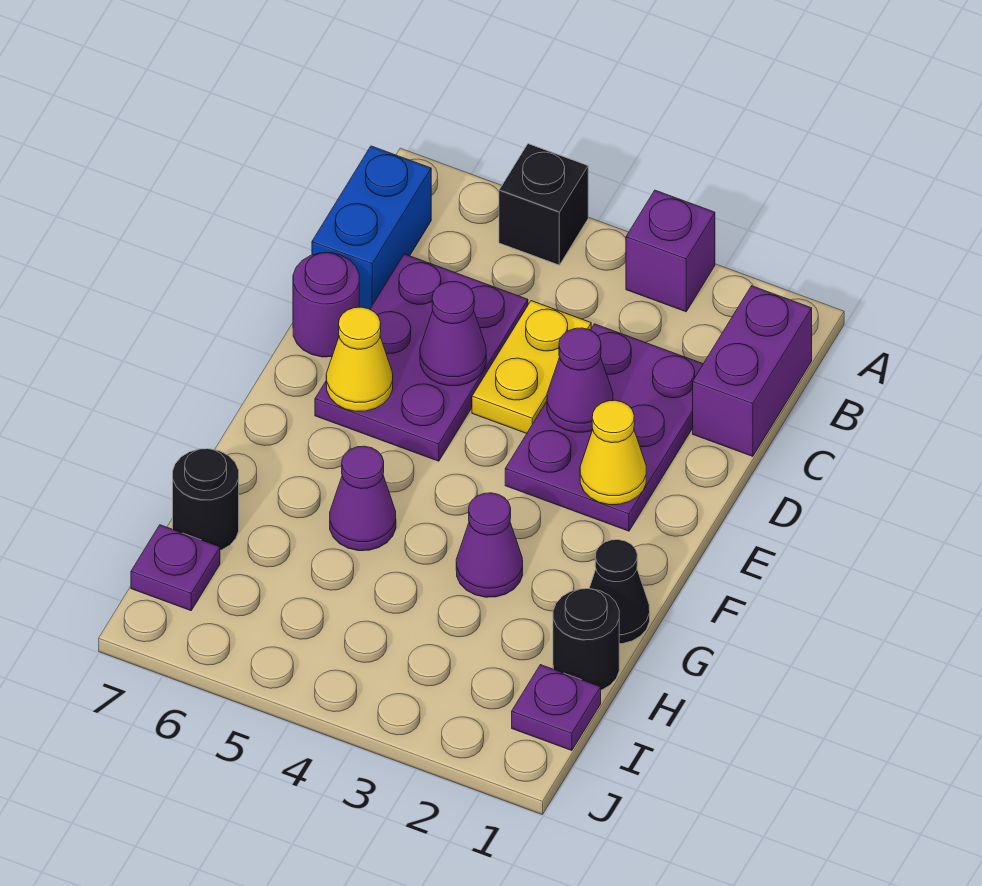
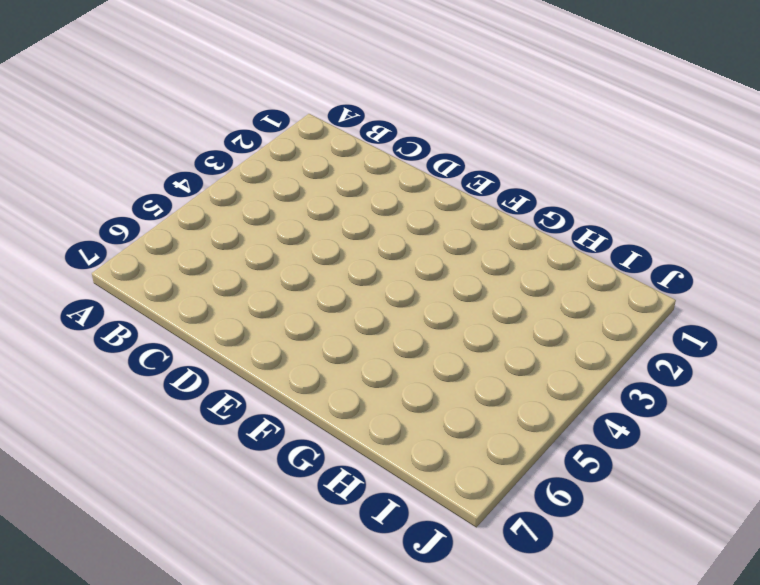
none -> purple brick A3 level 1
none -> black brick A5 level 1
none -> purple brick B1:C1 level 1

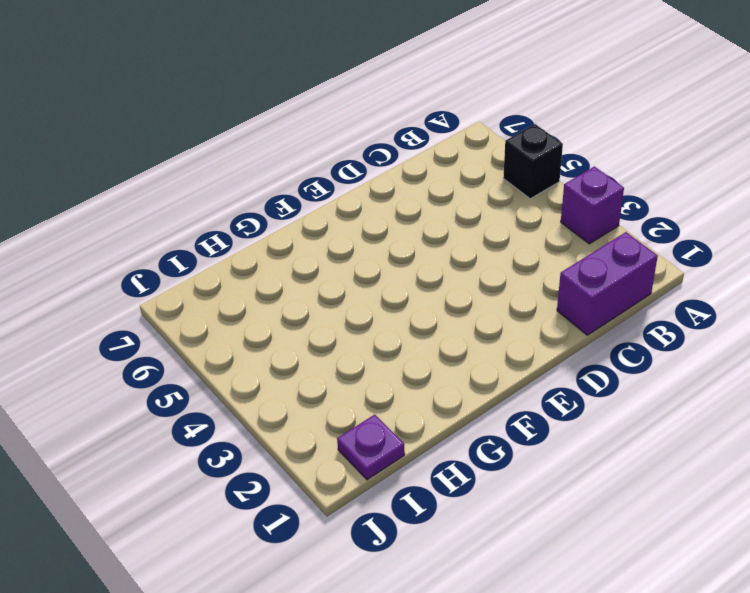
none -> blue brick B7:C7 level 1
none -> purple plate C2:E3 level 1
none -> yellow plate C4:D4 level 1

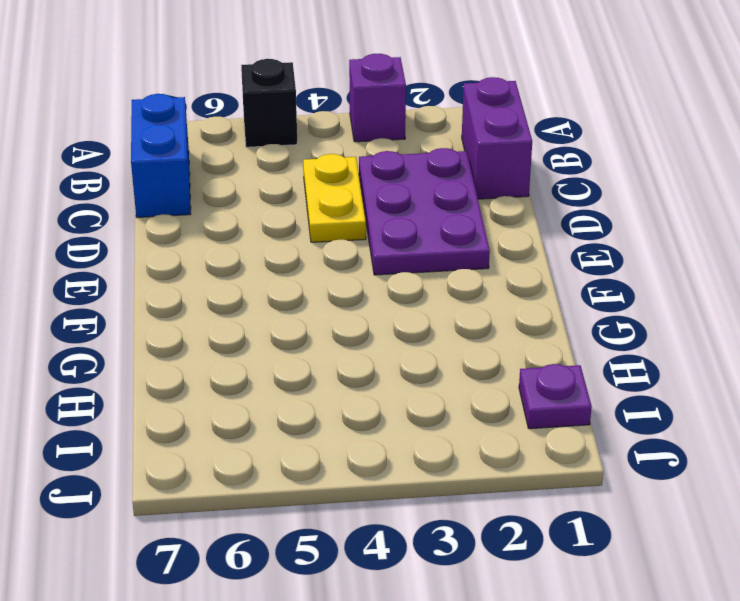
none -> purple plate C5:E6 level 1
none -> purple round brick D7 level 1
none -> black cone G1 level 1

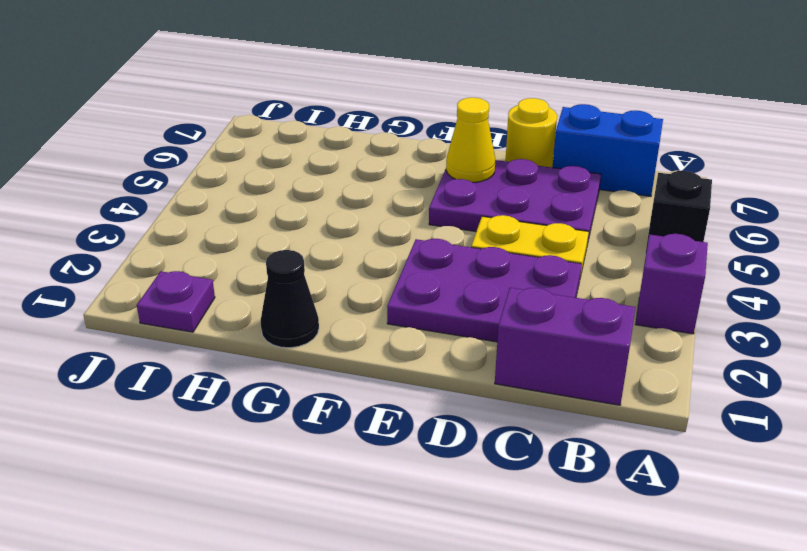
yellow round brick D7 level 1 -> purple round brick D7 level 1
none -> purple cone G3 level 1
none -> purple cone G5 level 1
none -> black round brick H1 level 1

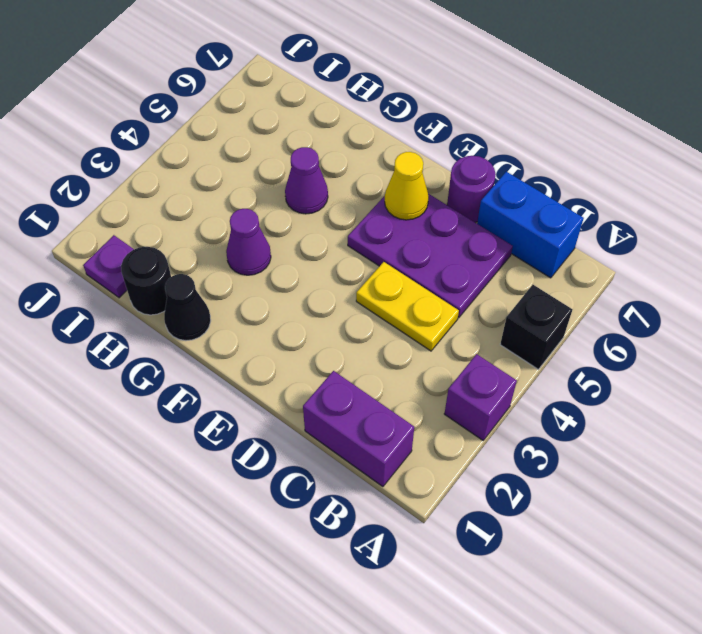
none -> purple plate C2:E3 level 1
none -> black round brick H7 level 1
none -> purple plate I7 level 1

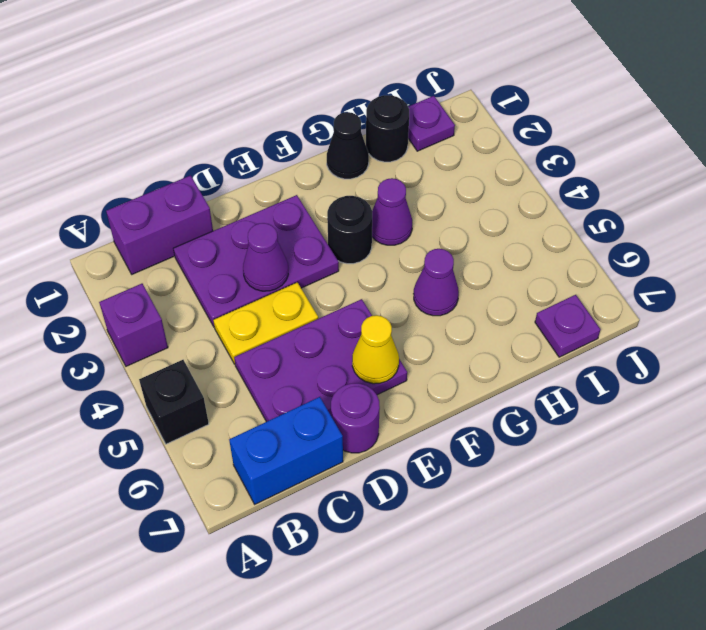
black round brick F3 level 1 -> black round brick H7 level 1
none -> purple cone D5 level 2
none -> yellow cone E2 level 2

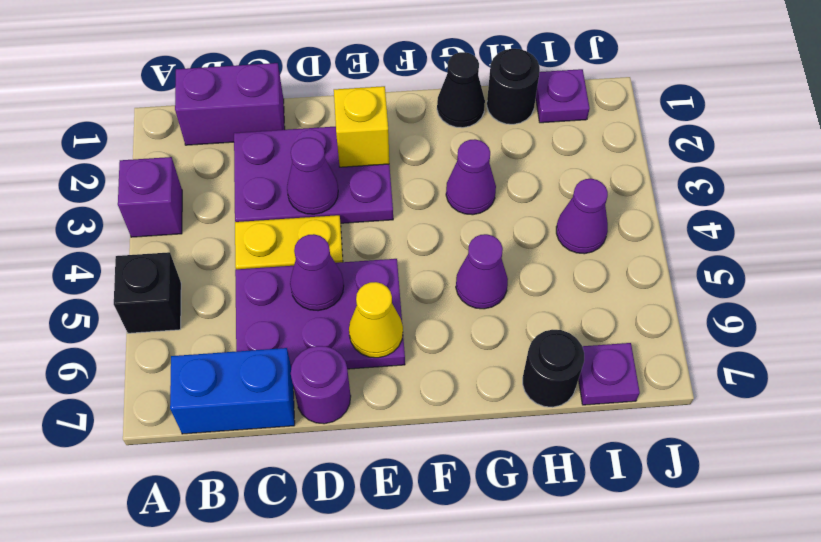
yellow brick E2 level 2 -> yellow cone E2 level 2
purple cone I4 level 1 -> none

